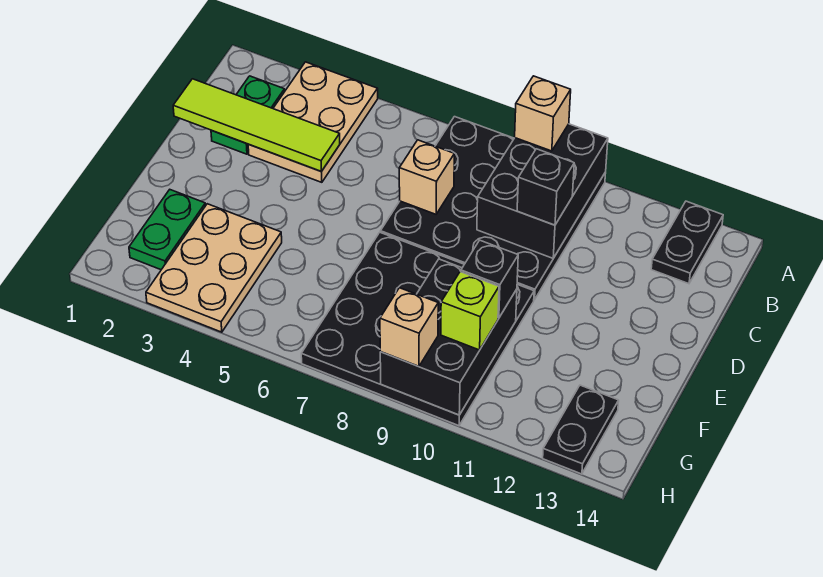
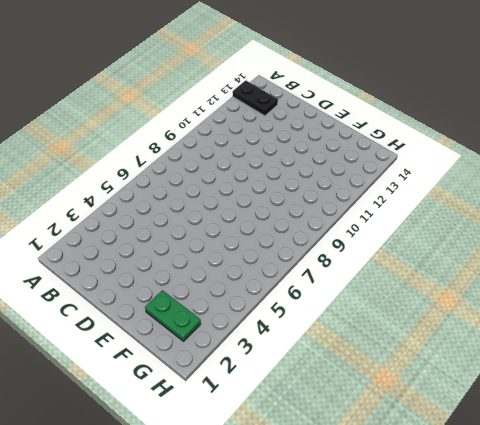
none -> tan plate A3:C4 level 1
none -> black plate A7:D10 level 1
none -> green plate B2:C2 level 1

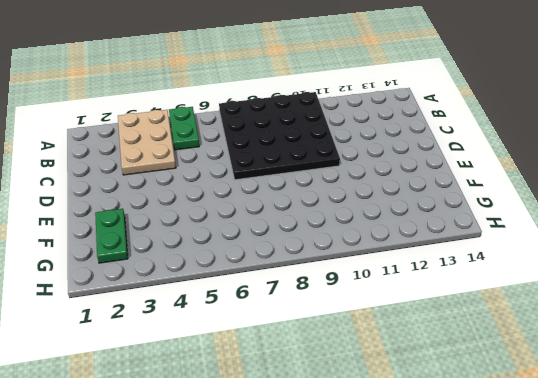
green plate A5:B5 level 1 -> green plate B2:C2 level 1
none -> black plate A13:B13 level 1
none -> black plate E7:H10 level 1
none -> tan plate F3:H4 level 1

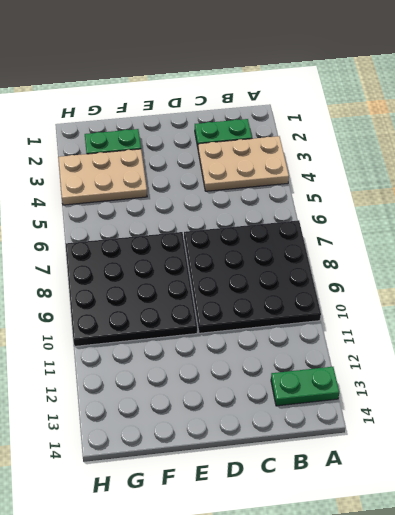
green plate A13:B13 level 1 -> black plate A13:B13 level 1
none -> black plate G13:H13 level 1
none -> black brick A9:C10 level 2
none -> lime tile C1:C4 level 2

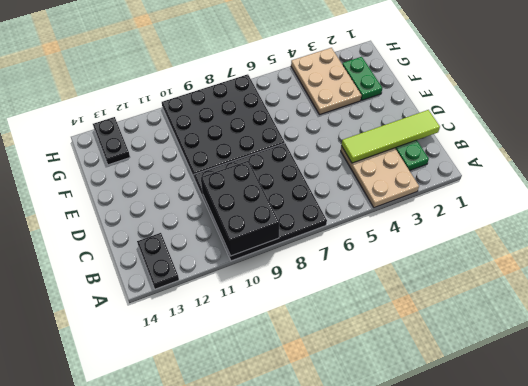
none -> tan brick C7 level 2
none -> black brick F9:H10 level 2
none -> tan brick A9 level 3

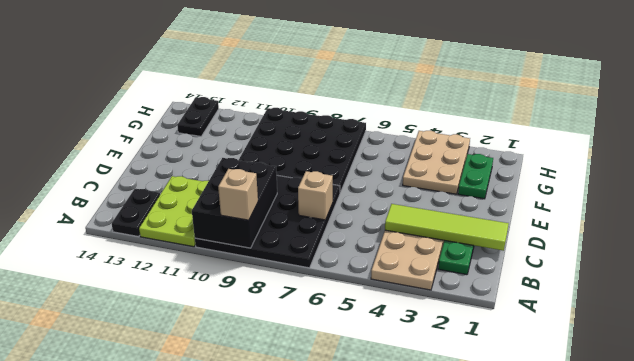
lime plate A11:C12 level 1 -> none
none -> black brick F9:H10 level 2
none -> black brick C10 level 3
none -> black brick F10 level 3

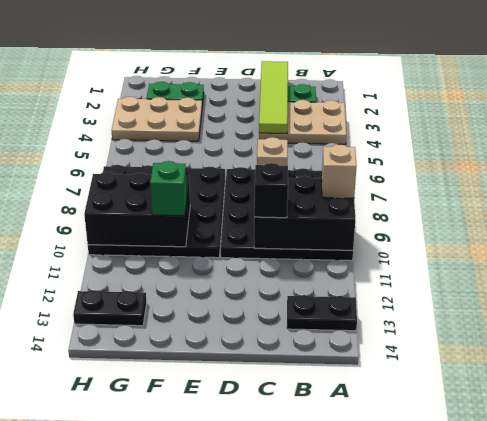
green brick F10 level 3 -> black brick F10 level 3
none -> lime brick G10 level 3
none -> tan brick H9 level 3

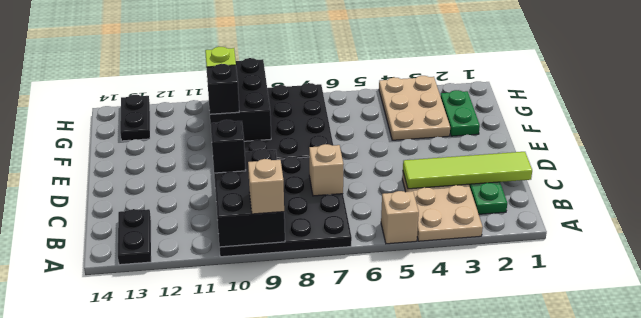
tan brick A5 level 1 -> tan brick H9 level 3

